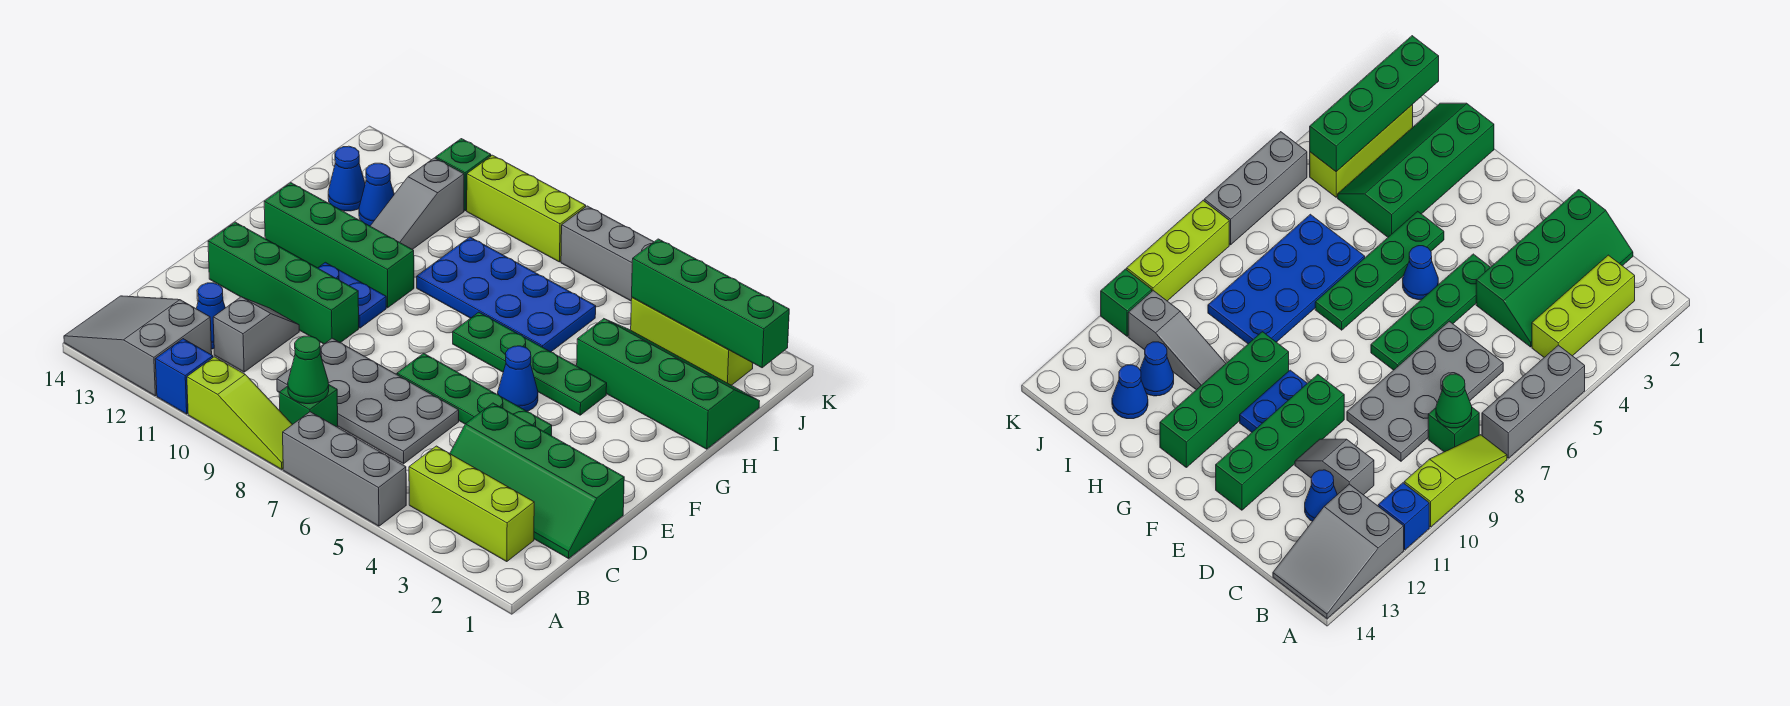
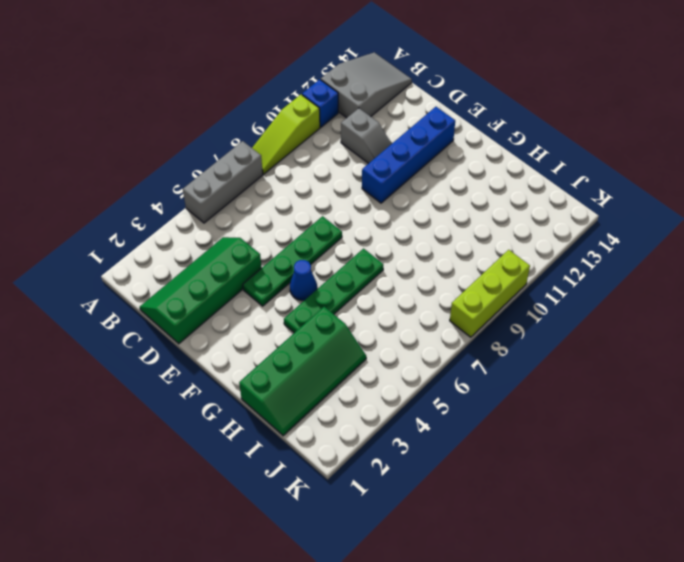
blue brick E10:E13 level 1 -> green brick E10:E13 level 1
none -> lime brick B2:B4 level 1
none -> green brick B8 level 1
none -> grey plate C6:D9 level 1

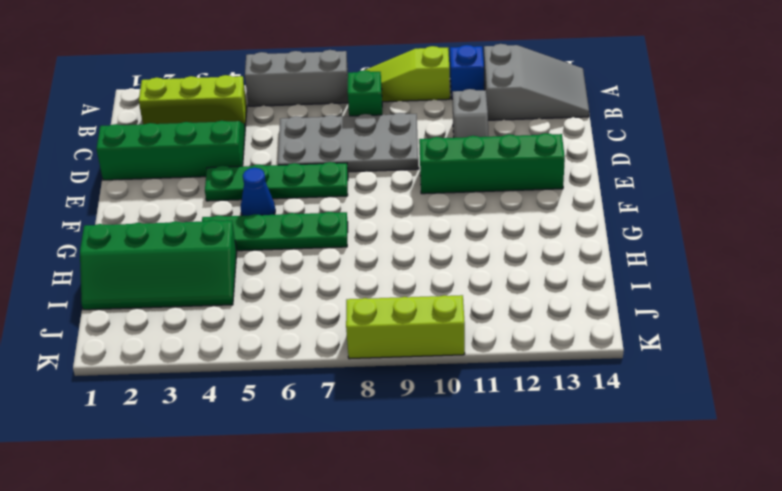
none -> blue cone C12 level 1
none -> blue plate F10:F11 level 1
none -> green brick G10:G13 level 1

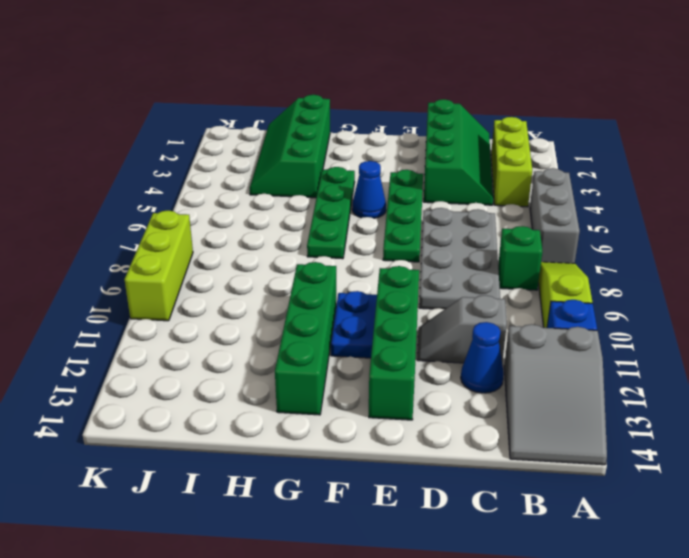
none -> blue plate H6:I9 level 1
none -> grey slope H11:J11 level 1 top J
none -> blue cone I12 level 1

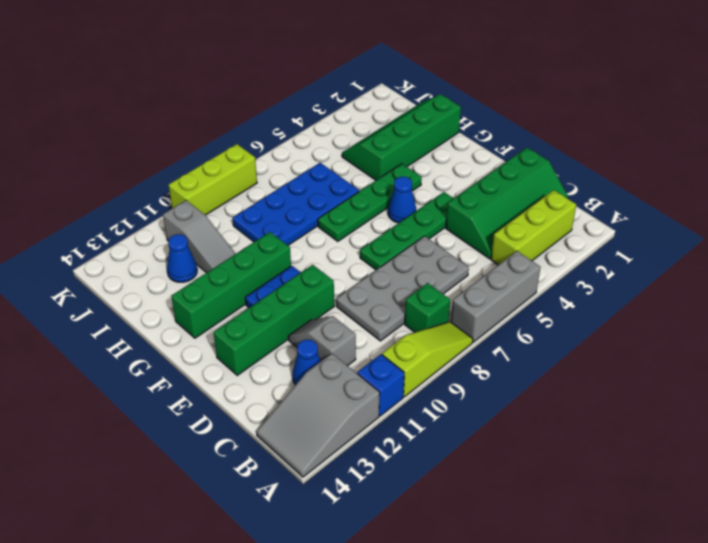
none -> blue cone I13 level 1
none -> lime brick J2:J4 level 1
none -> grey brick K5:K7 level 1

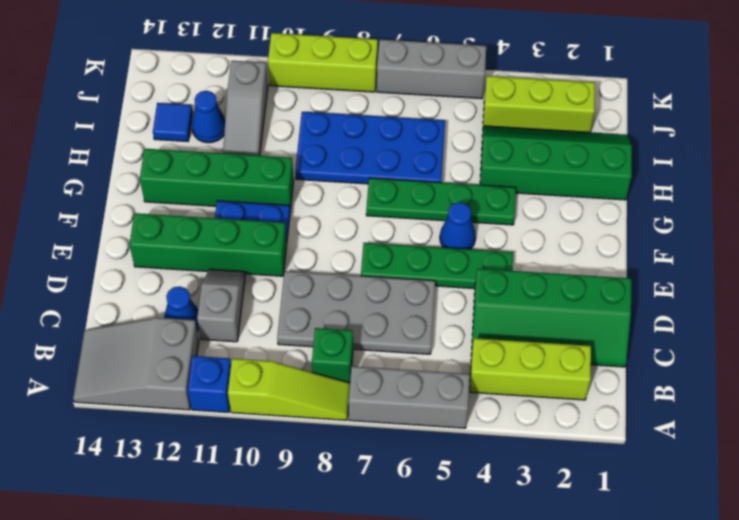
blue tile I13 level 1 -> blue cone I13 level 1
none -> green brick K11 level 1
none -> green cone B8 level 2
none -> green brick J1:J4 level 2

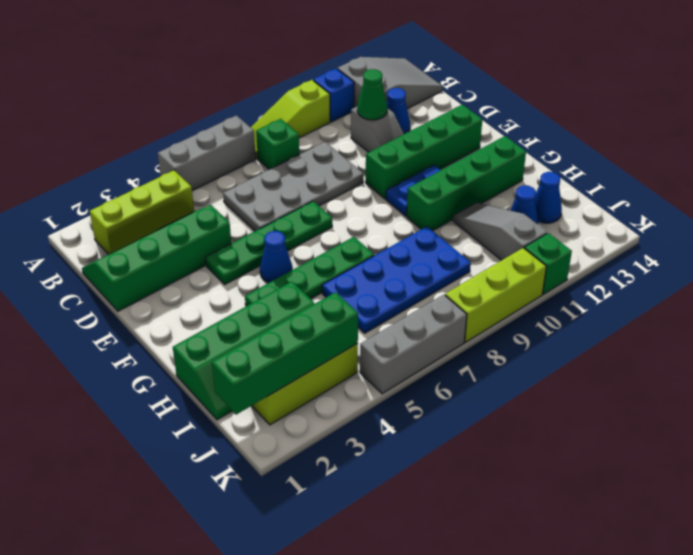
green cone C11 level 2 -> green cone B8 level 2

